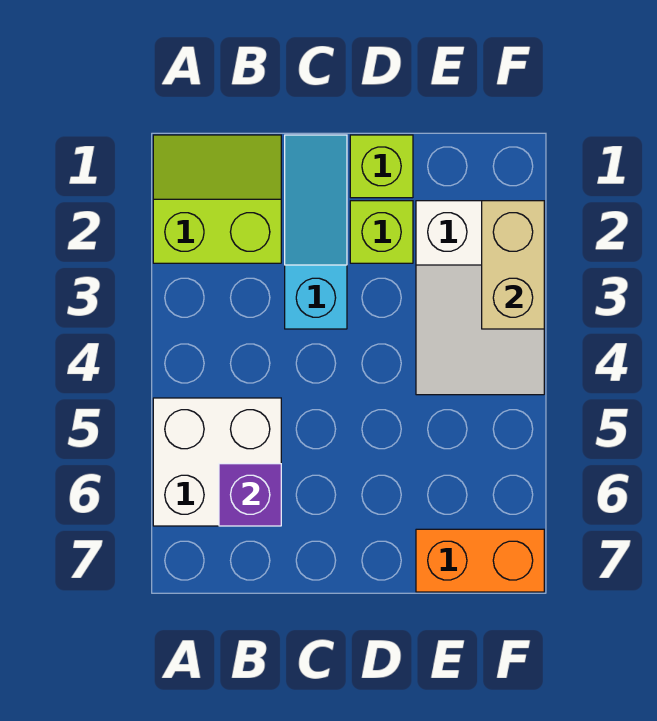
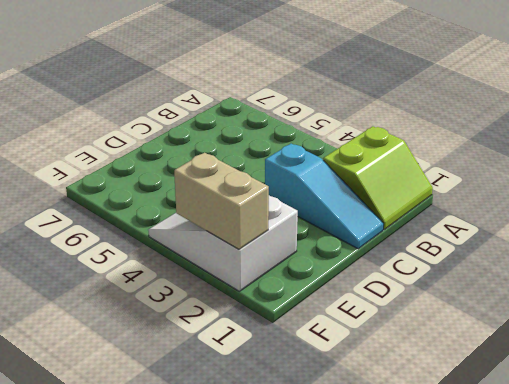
none -> white brick A5:B6 level 1
none -> lime brick D1 level 1

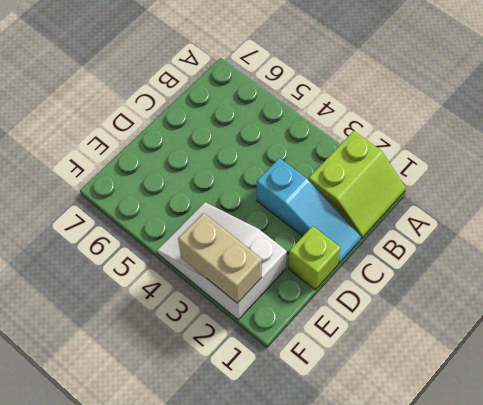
none -> white brick A5:B6 level 1
none -> lime brick D2 level 1

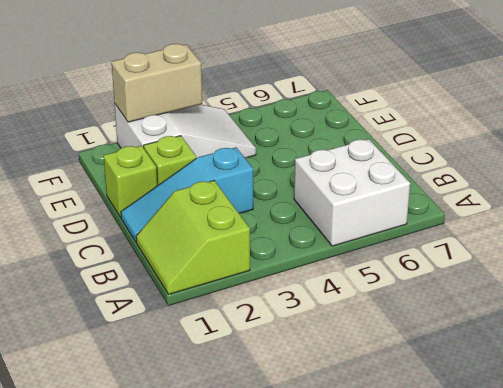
none -> orange brick E7:F7 level 1
none -> purple brick B6 level 2

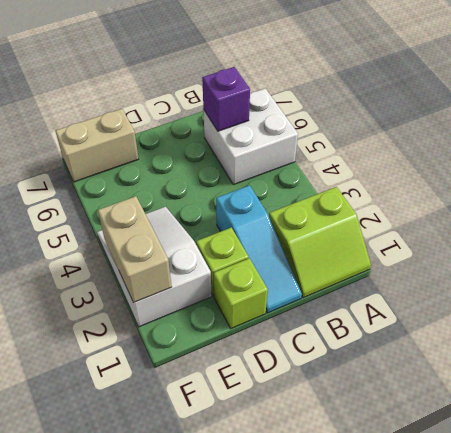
tan brick E7:F7 level 1 -> orange brick E7:F7 level 1

